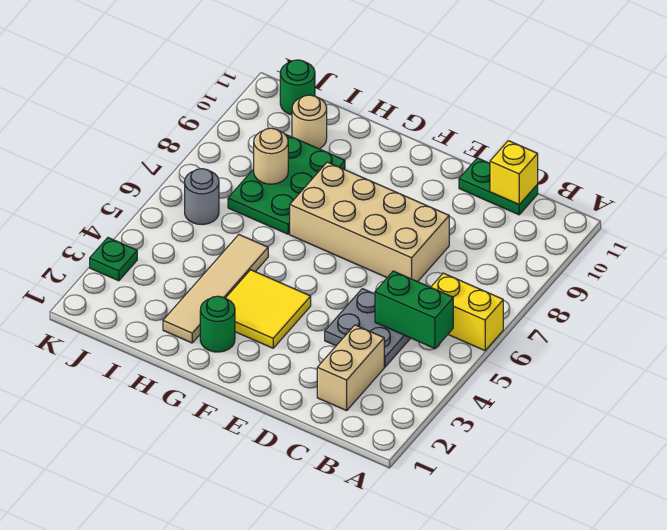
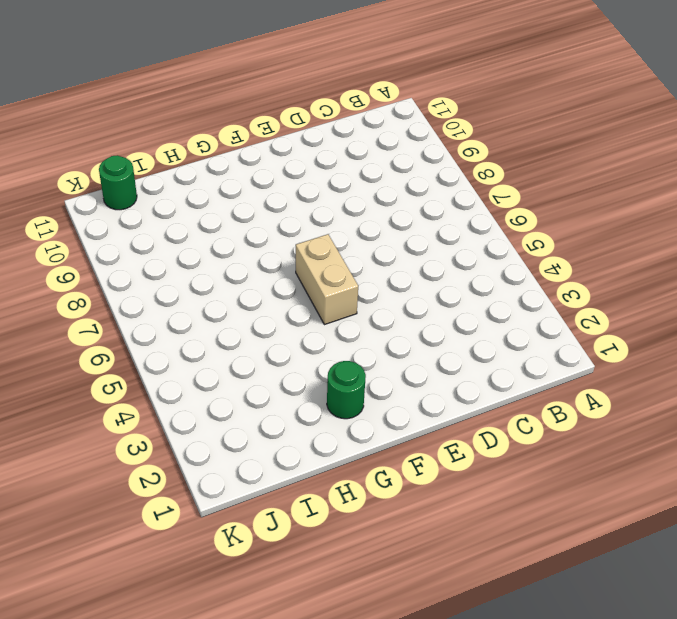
tan brick F5:F6 level 1 -> tan brick C2:C3 level 1
none -> yellow brick A6:B6 level 1
none -> grey plate C4:D5 level 1
none -> green plate C11:D11 level 1

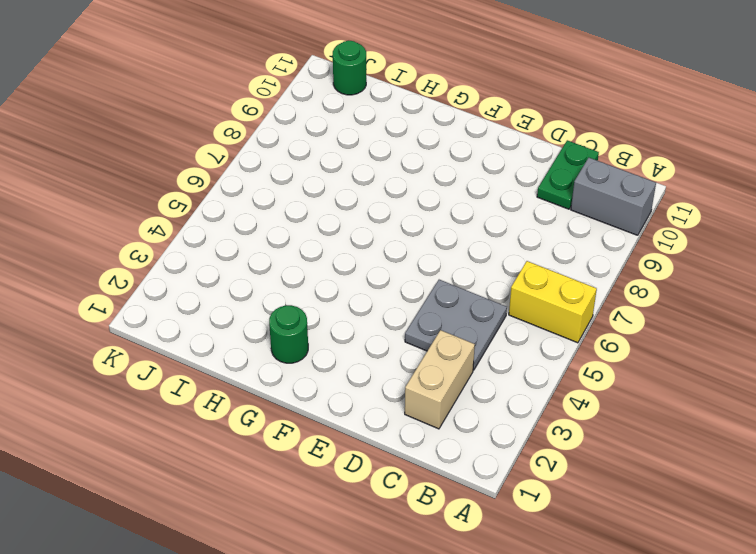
grey brick A10:B10 level 1 -> none
green plate C10:C11 level 1 -> green plate C11:D11 level 1
none -> tan brick D7:G8 level 1
none -> yellow tile F3:G4 level 1
none -> tan tile H2:H5 level 1

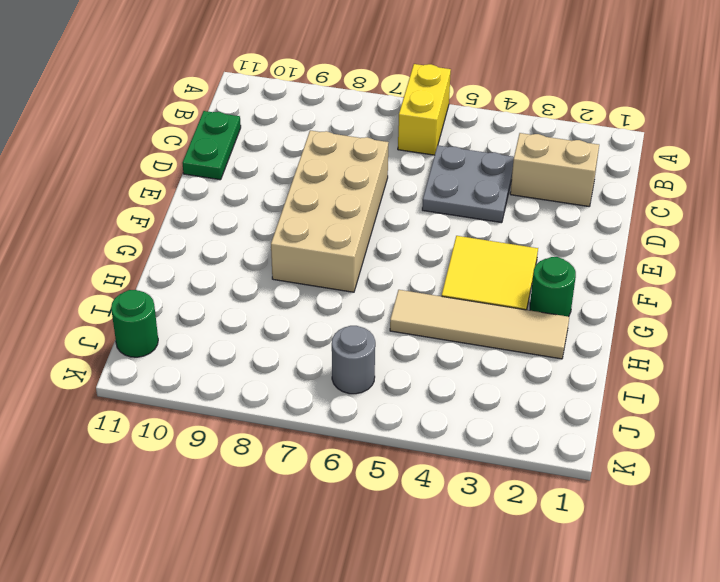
none -> green plate H7:I9 level 1
none -> tan round brick I10 level 1
none -> green plate K3 level 1

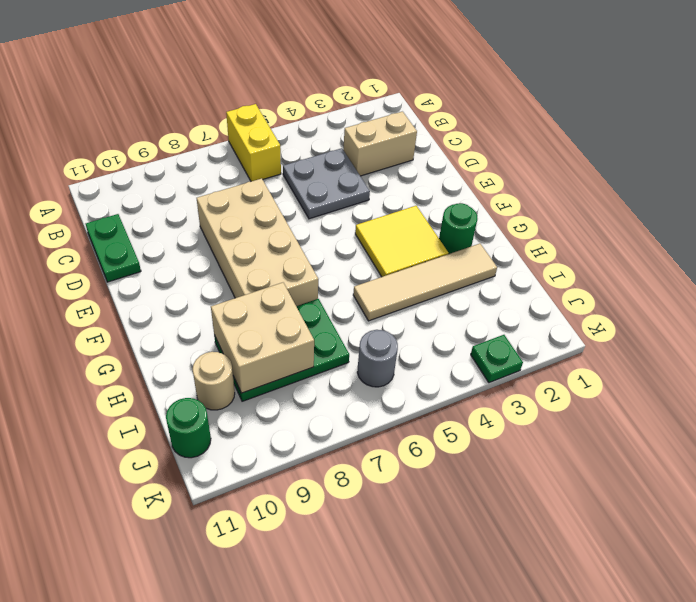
tan brick H8:I9 level 2 -> tan round brick I8 level 2
none -> green brick B5:C5 level 2
none -> yellow brick C11 level 2

